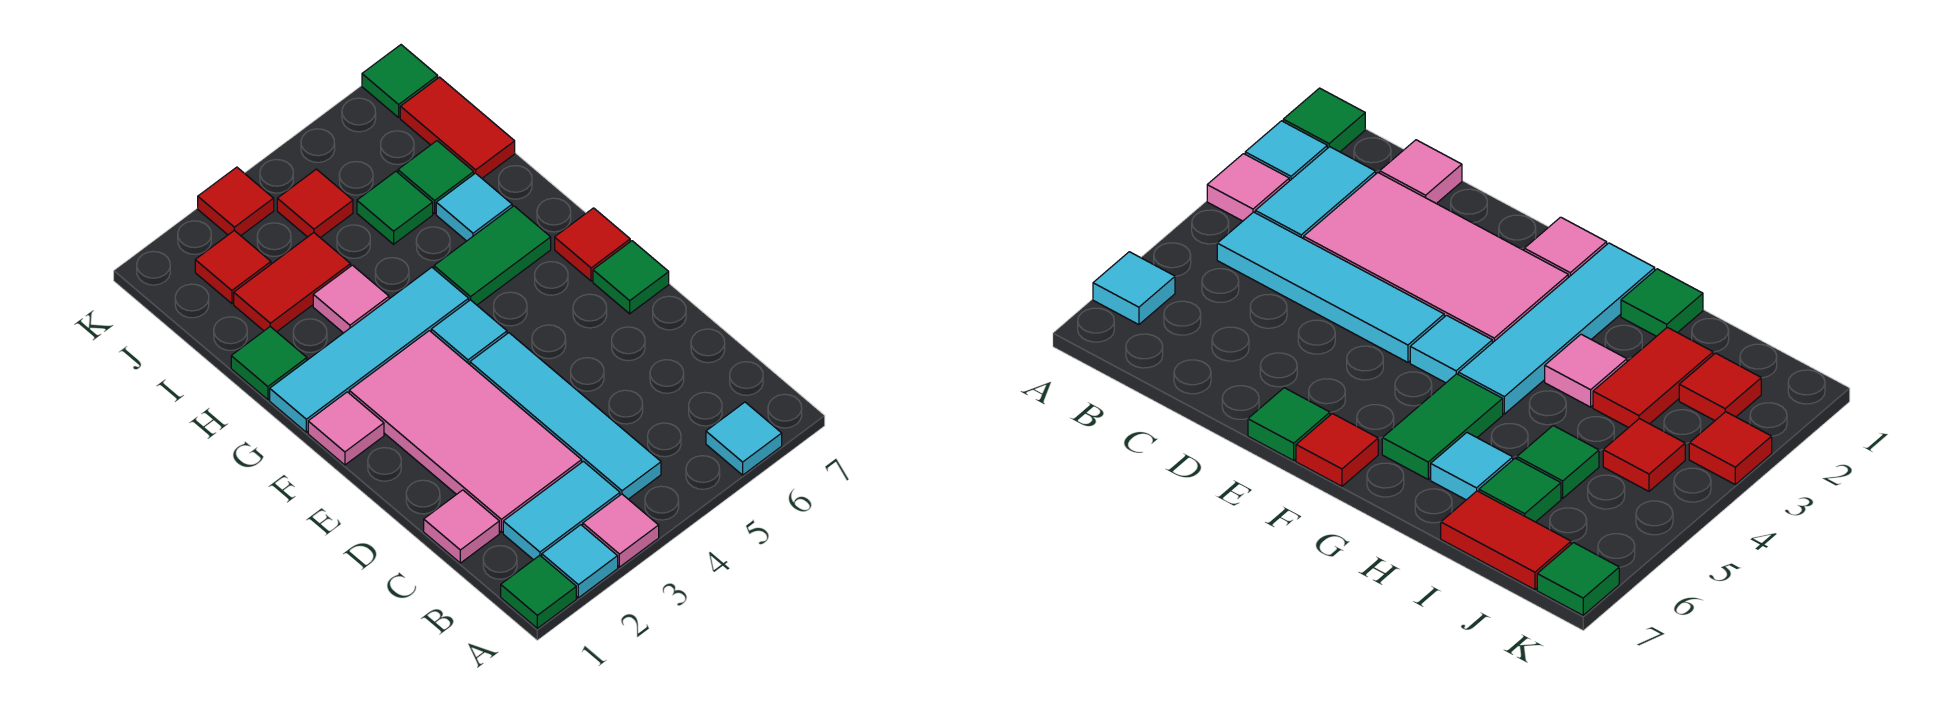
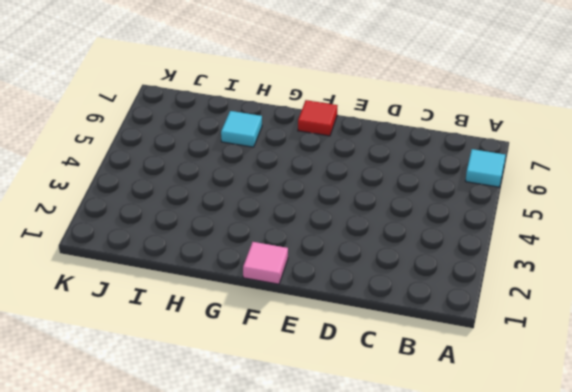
none -> green tile A1 level 1
none -> cyan tile A2 level 1
none -> pink tile A3 level 1

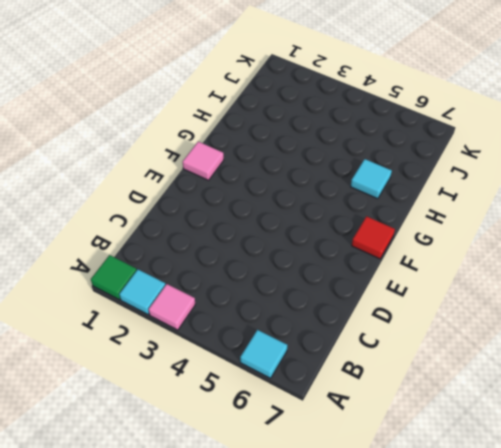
none -> cyan tile B2:B3 level 1
none -> cyan tile B4:E4 level 1
none -> pink tile C1 level 1

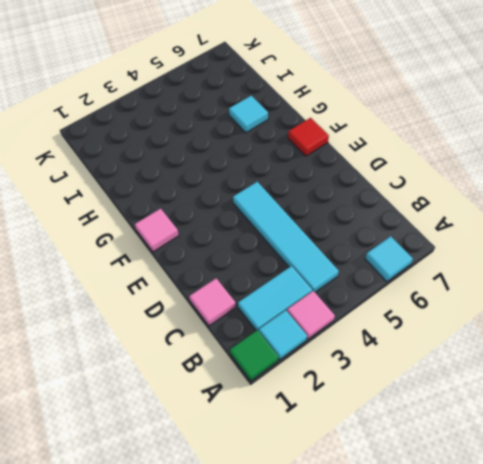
none -> pink tile C2:F3 level 1
none -> green tile E7 level 1
none -> cyan tile F4 level 1

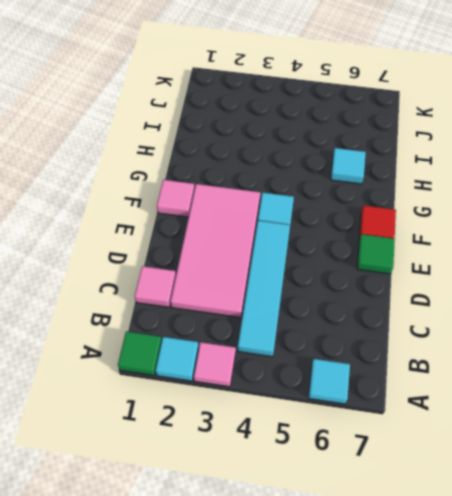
none -> cyan tile B2:B3 level 1
none -> cyan tile G1:G4 level 1
none -> green tile G5:G6 level 1

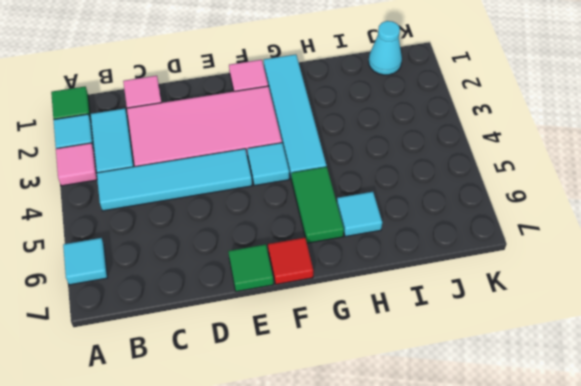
cyan cone J1 level 1 -> none
none -> green tile H1 level 1
none -> pink tile H3 level 1
none -> red tile I2:I3 level 1

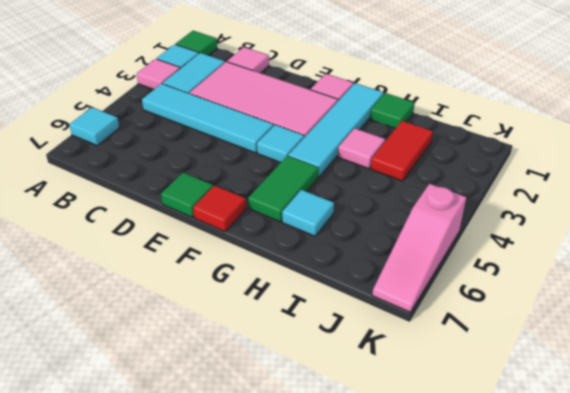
pink slope K5:K7 level 1 top 5 -> green tile K7 level 1
none -> green tile I5 level 1
none -> green tile I6 level 1
none -> red tile I7:J7 level 1

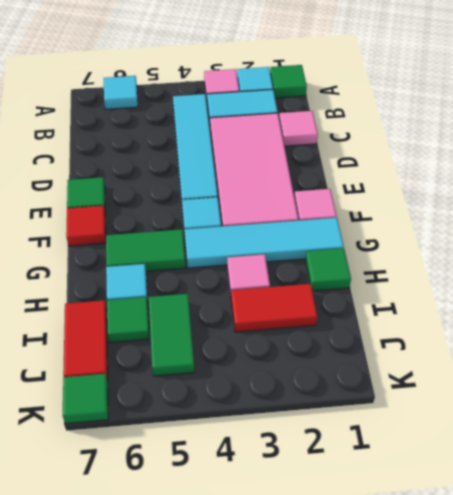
green tile I5:J5 level 1 -> green tile I5 level 1
none -> red tile J2 level 1
none -> red tile J4 level 1
none -> red tile K3 level 1

